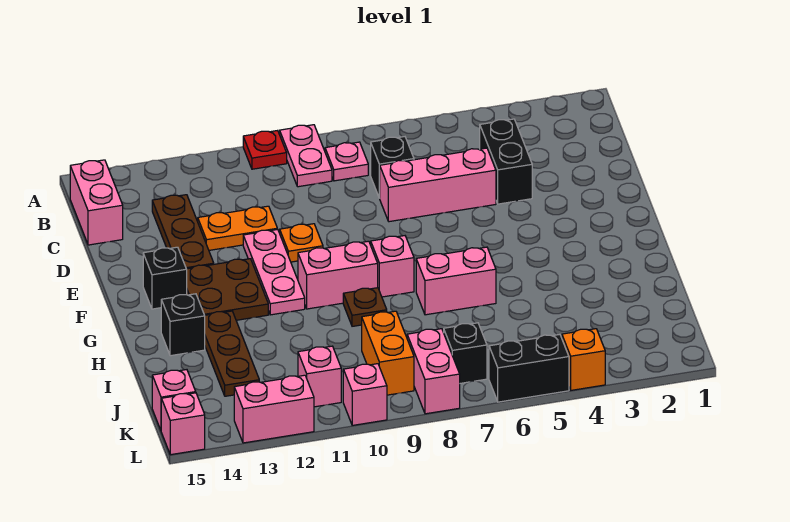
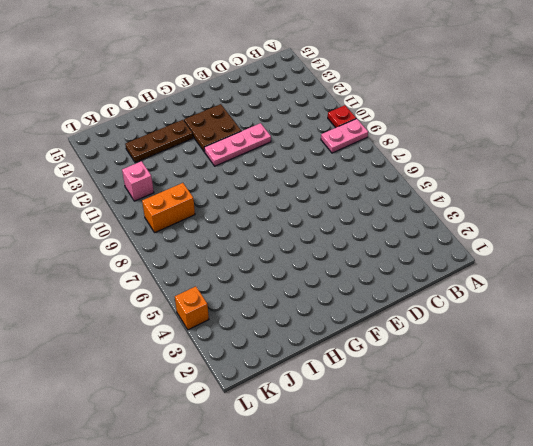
none -> pink plate B8 level 1
none -> pink brick B15:C15 level 1
none -> black brick C4:D4 level 1

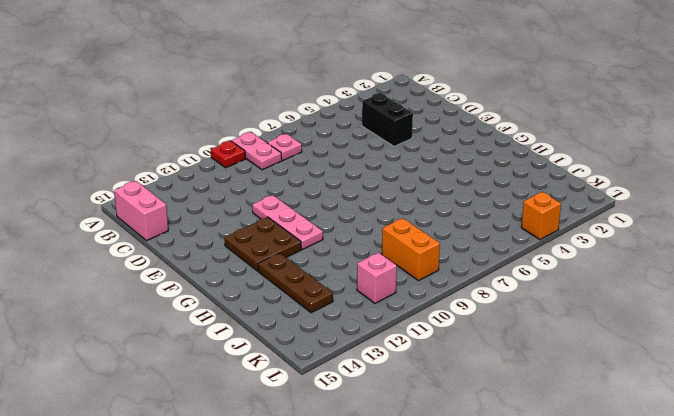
none -> black brick C7 level 1
none -> brown plate C13:E13 level 1
none -> pink brick D5:D7 level 1

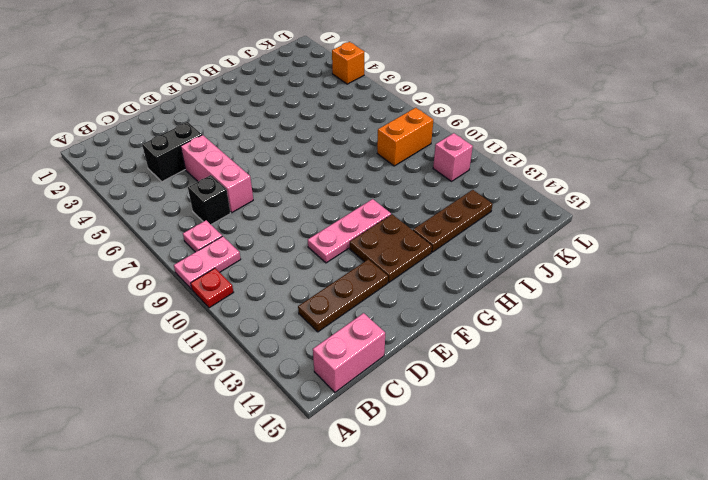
none -> orange plate D11:D12 level 1
none -> orange plate E10 level 1
none -> black brick F14 level 1

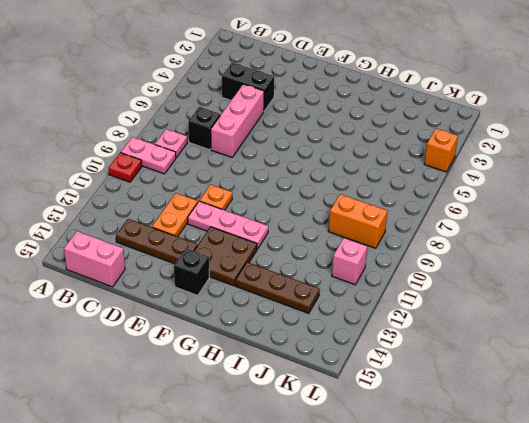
none -> pink brick G8 level 1
none -> pink brick G9:G10 level 1
none -> pink brick H6:H7 level 1

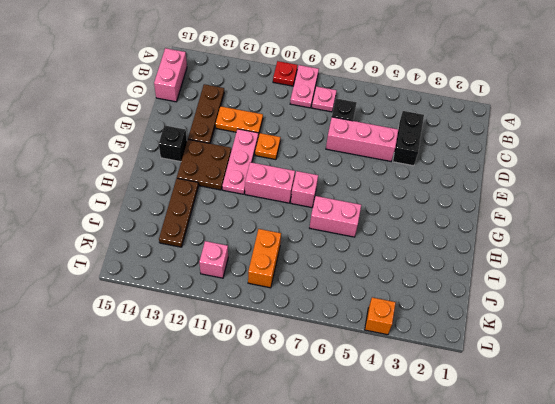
none -> brown plate H9 level 1
none -> black brick H14 level 1
none -> black brick K7 level 1

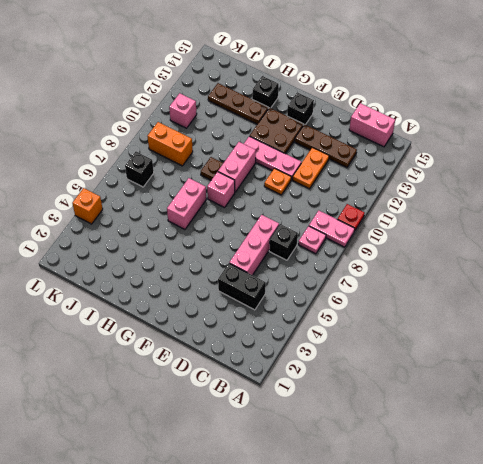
none -> pink brick K8:L8 level 1
none -> pink brick K15 level 1
none -> black brick L5:L6 level 1

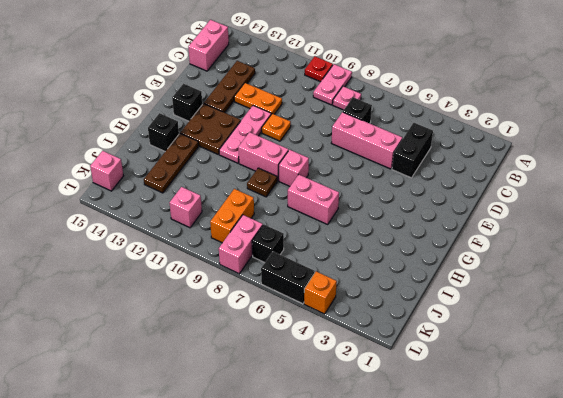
none -> pink brick L10 level 1
none -> pink brick L12:L13 level 1
none -> pink brick L15 level 1

